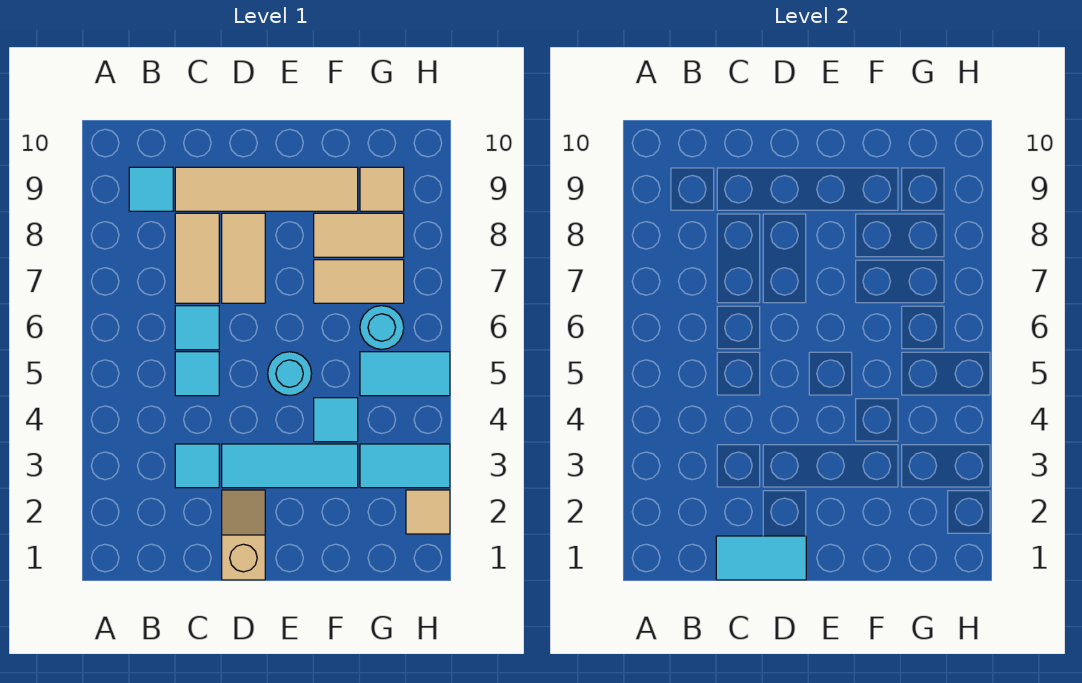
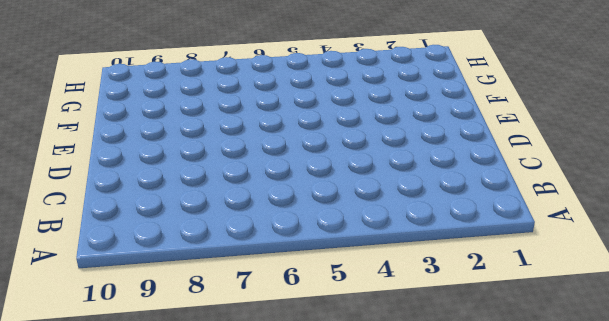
none -> cyan tile B9 level 1
none -> cyan tile C3 level 1
none -> cyan tile C5 level 1

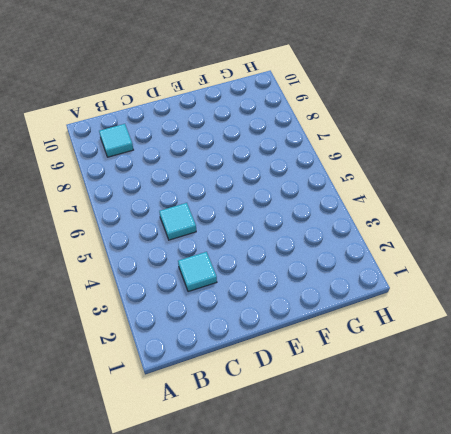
none -> cyan tile C6 level 1
none -> tan tile C7:C8 level 1
none -> tan tile C9:F9 level 1

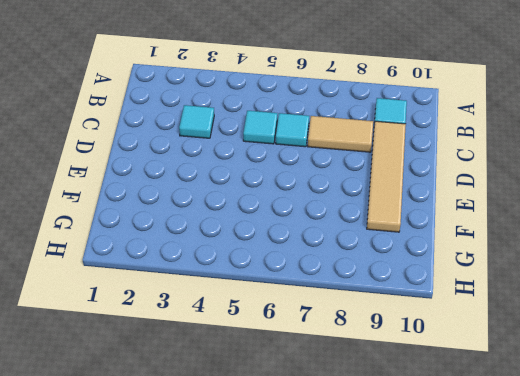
none -> tan slope D1:D2 level 1 top 1
none -> cyan tile D3:F3 level 1
none -> tan tile D7:D8 level 1

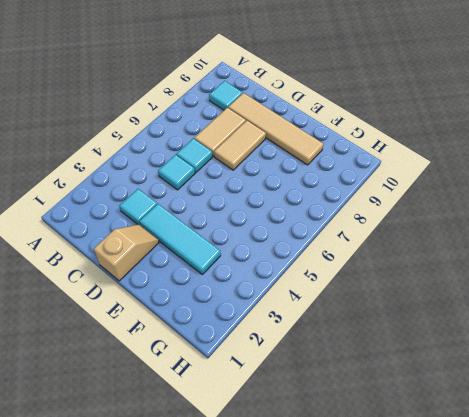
none -> cyan round brick E5 level 1
none -> cyan tile F4 level 1
none -> tan tile F7:G7 level 1

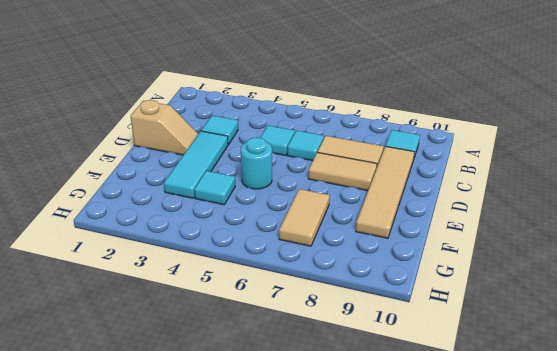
none -> tan tile F8:G8 level 1
none -> cyan tile G3:H3 level 1
none -> cyan tile G5:H5 level 1

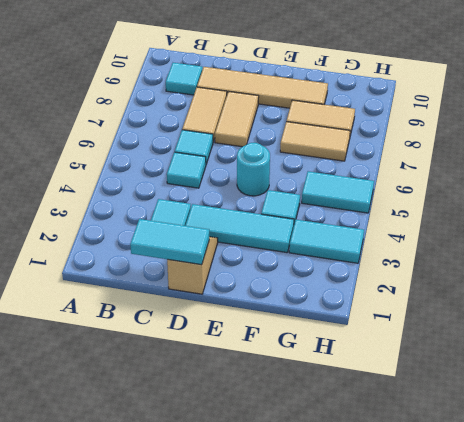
none -> cyan round brick G6 level 1
none -> tan tile G9 level 1
none -> tan tile H2 level 1

